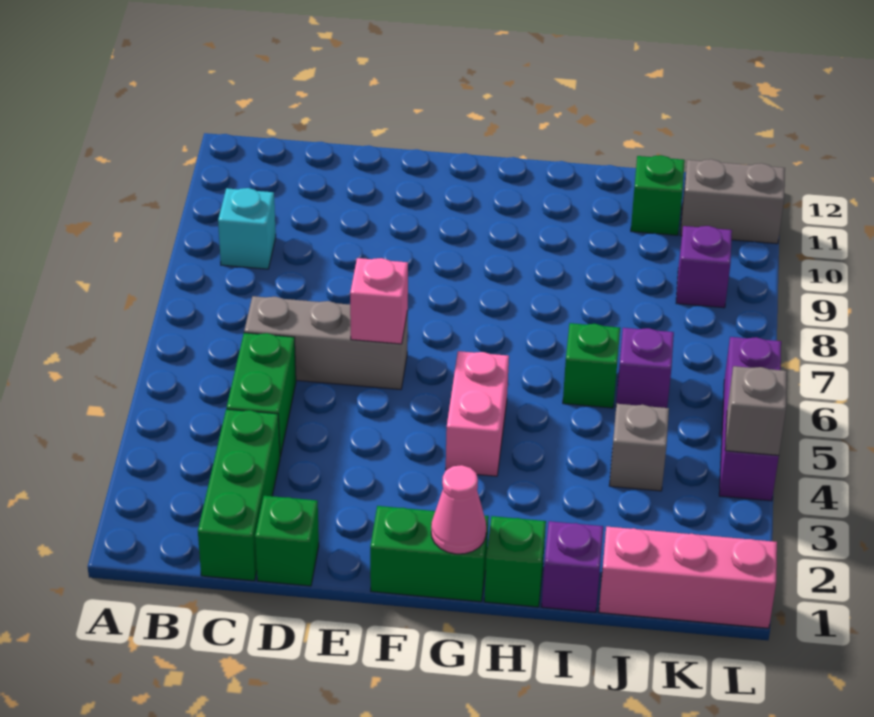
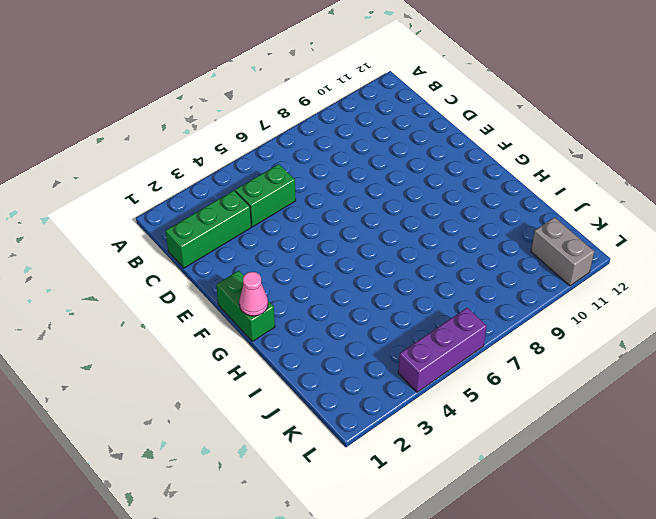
none -> cyan brick B9 level 1
none -> grey brick C6:E6 level 1
none -> green brick D1 level 1

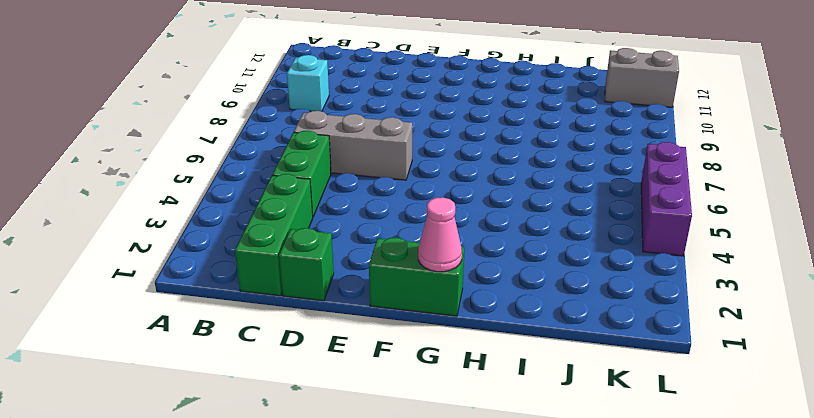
none -> pink brick G4:G5 level 1
none -> green brick H1 level 1
none -> purple brick I1 level 1

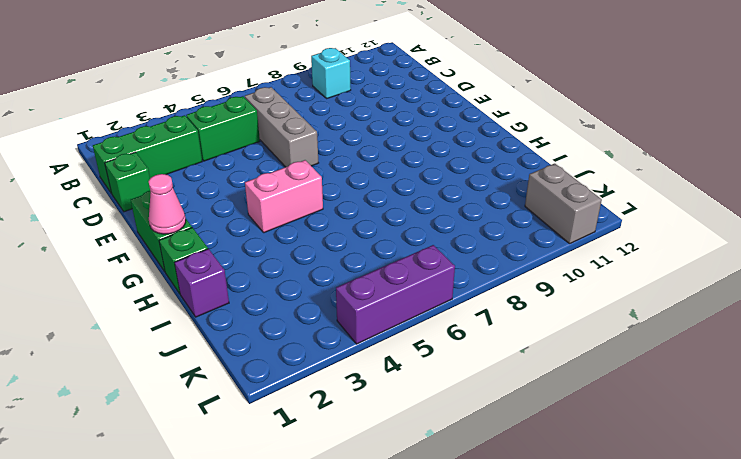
none -> green brick I6 level 1
none -> pink brick J1:L1 level 1
none -> grey brick J4 level 1

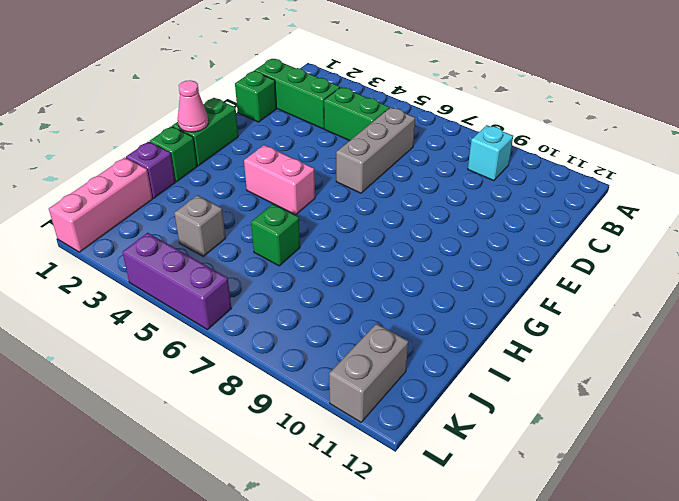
none -> purple brick J6 level 1
none -> green brick J11 level 1
none -> purple brick K9 level 1

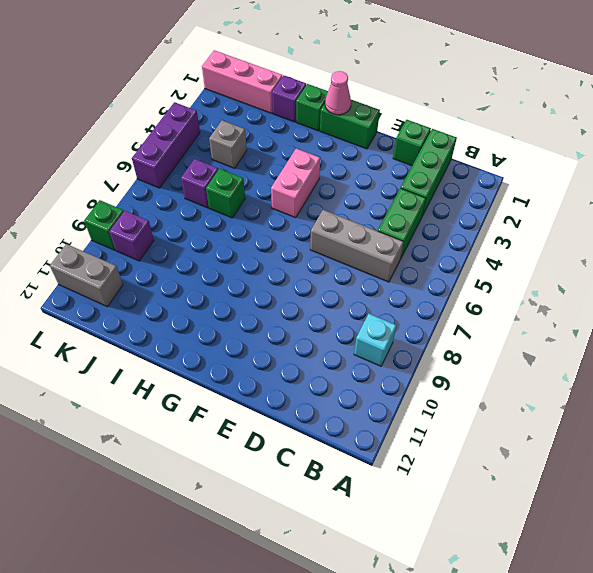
green brick L9 level 1 -> green brick J11 level 1
none -> pink brick E6 level 2
none -> grey brick L4 level 2

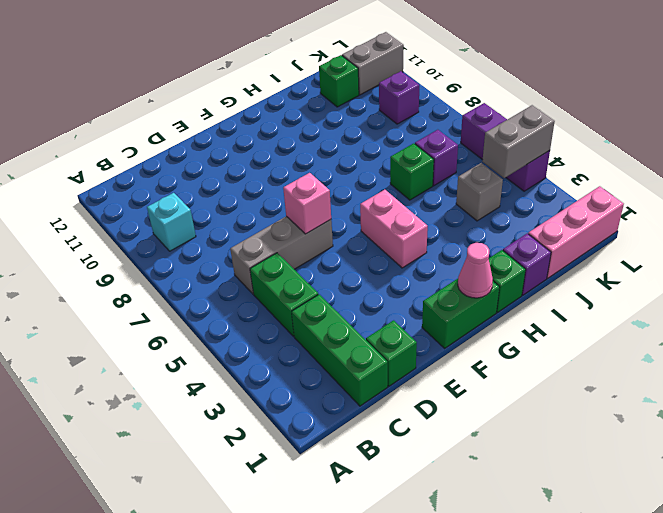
grey brick K4:L4 level 2 -> grey brick L4 level 2

